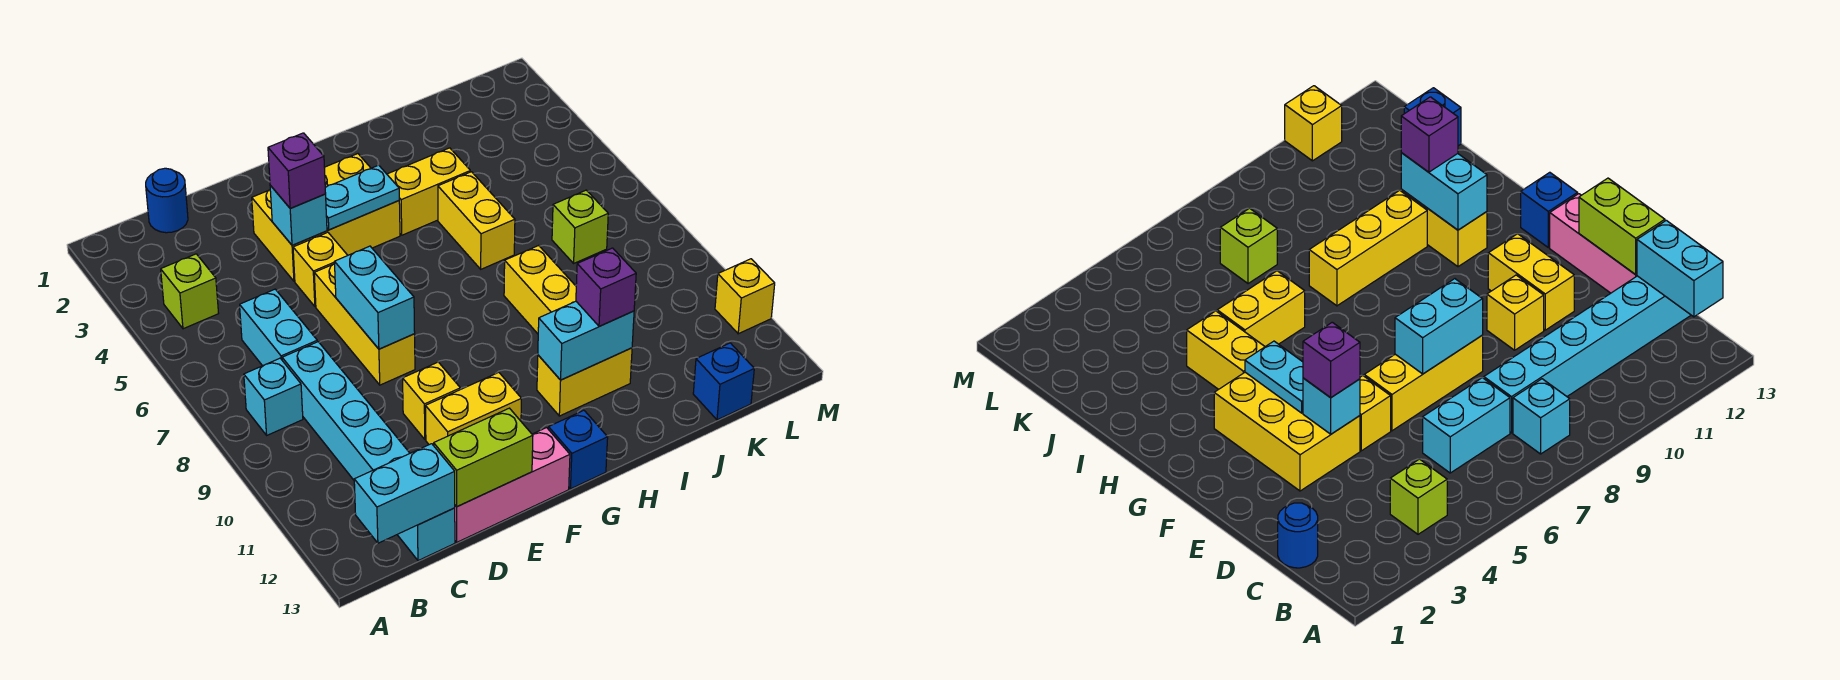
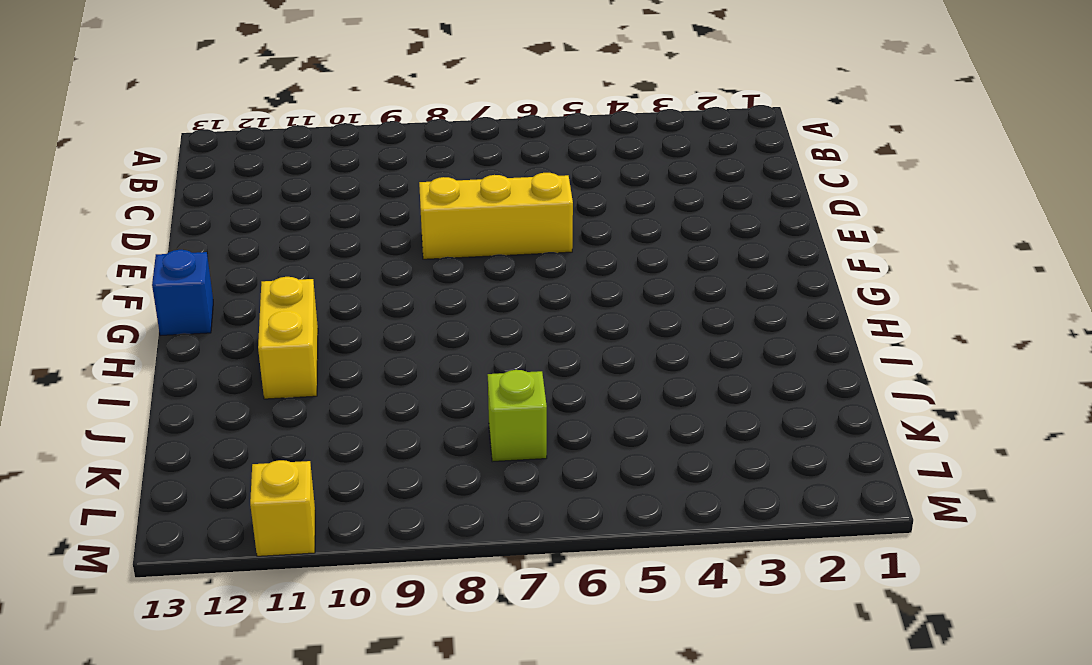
none -> lime brick B4 level 1
none -> cyan brick B8 level 1
none -> blue round brick C1 level 1

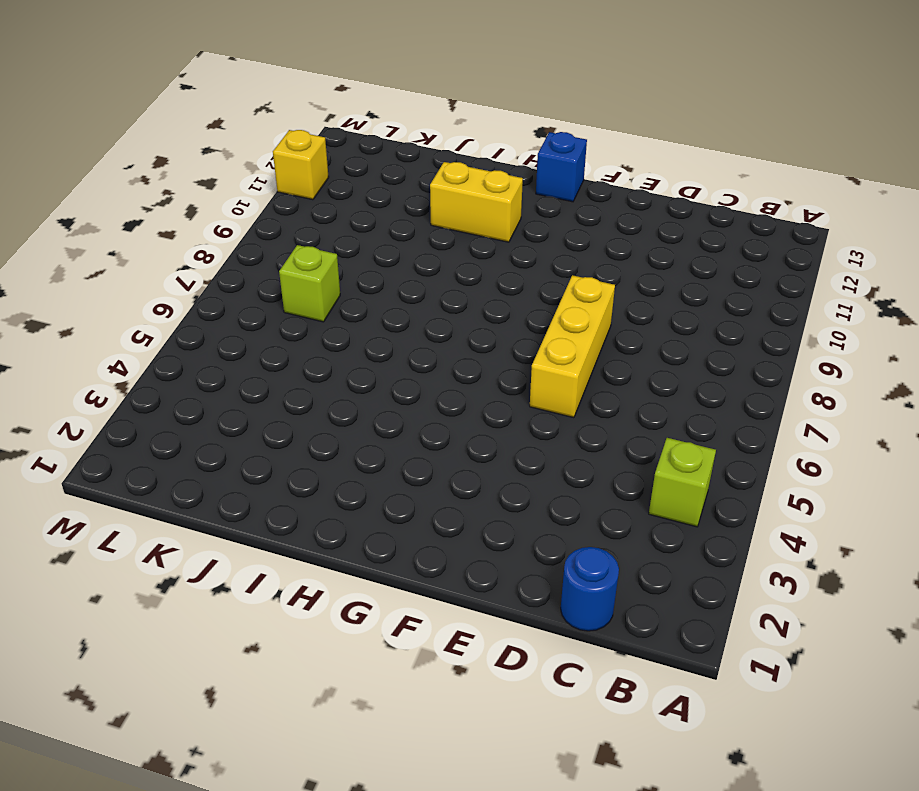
none -> cyan brick B8 level 1
none -> cyan brick C6:C7 level 1
none -> cyan brick C8:C13 level 1

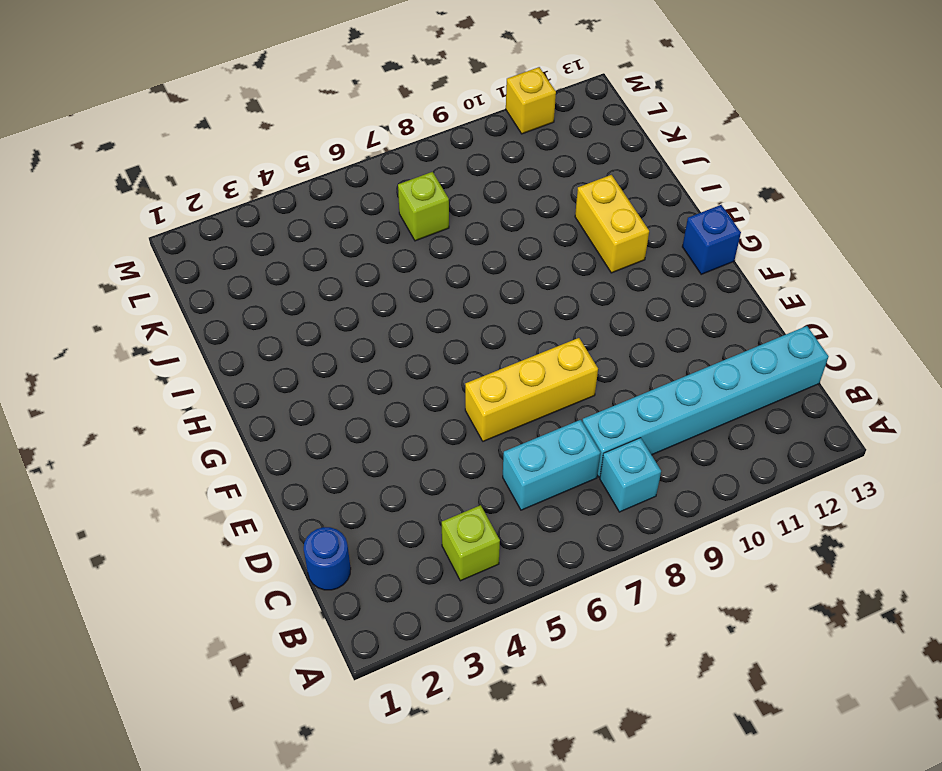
none -> pink brick D13:F13 level 1
none -> yellow brick E3:G4 level 1
none -> yellow brick E5 level 1

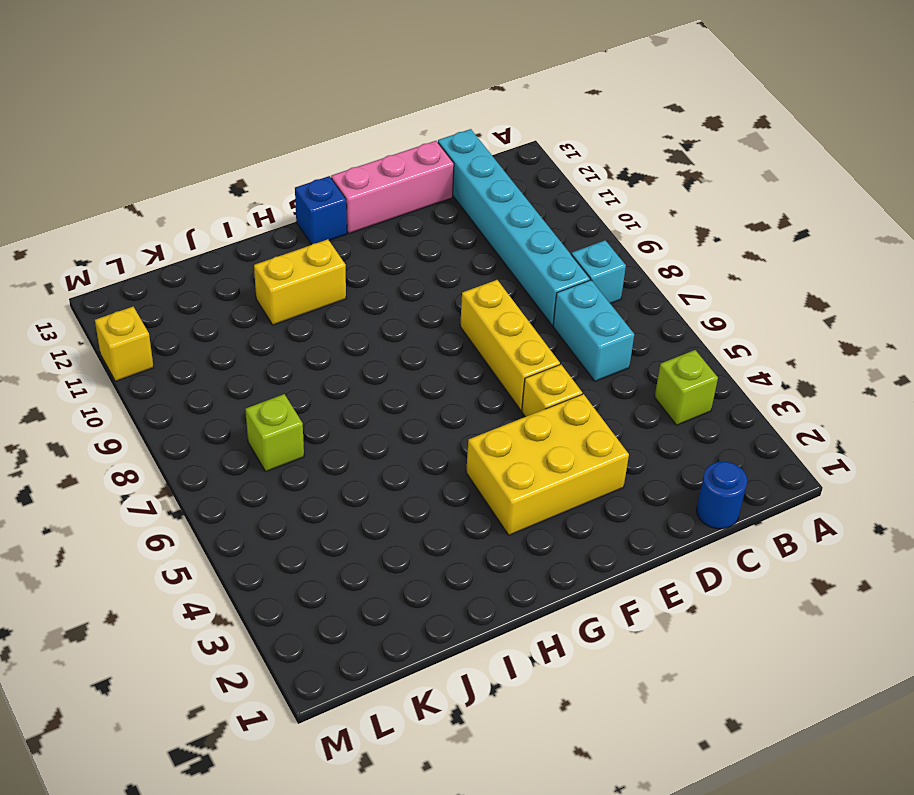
none -> yellow brick E10 level 1
none -> yellow brick E11:F11 level 1
none -> yellow brick H4:I4 level 1

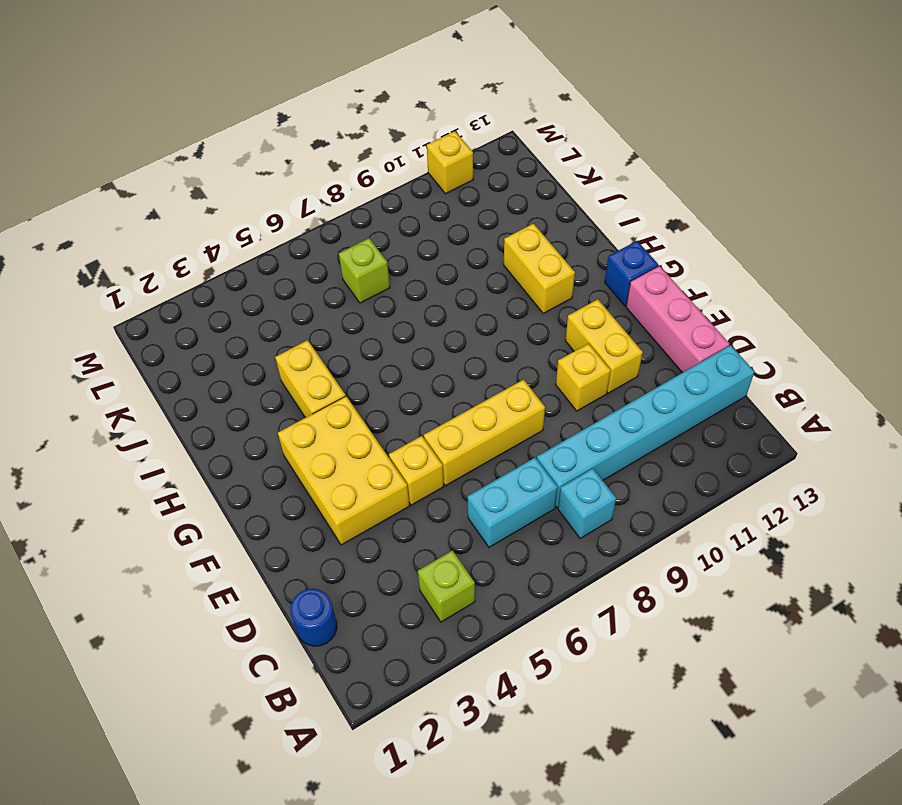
none -> yellow brick I5:I6 level 1
none -> yellow brick I8:I10 level 1
none -> blue brick K13 level 1

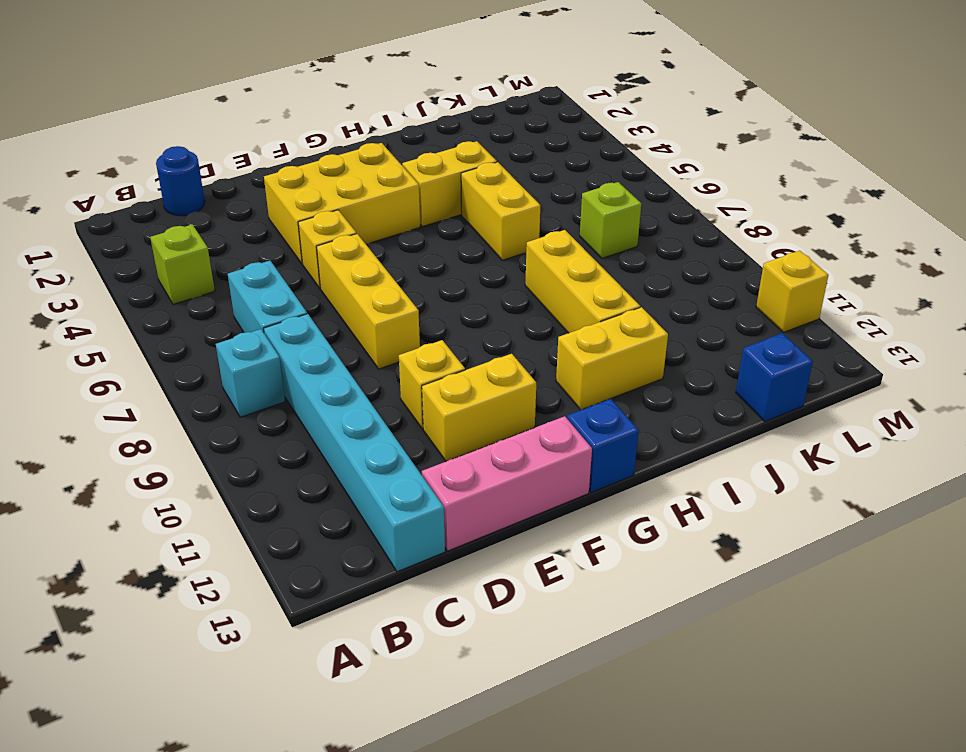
none -> cyan brick B13:C13 level 2
none -> lime brick D13:E13 level 2
none -> cyan brick E4 level 2

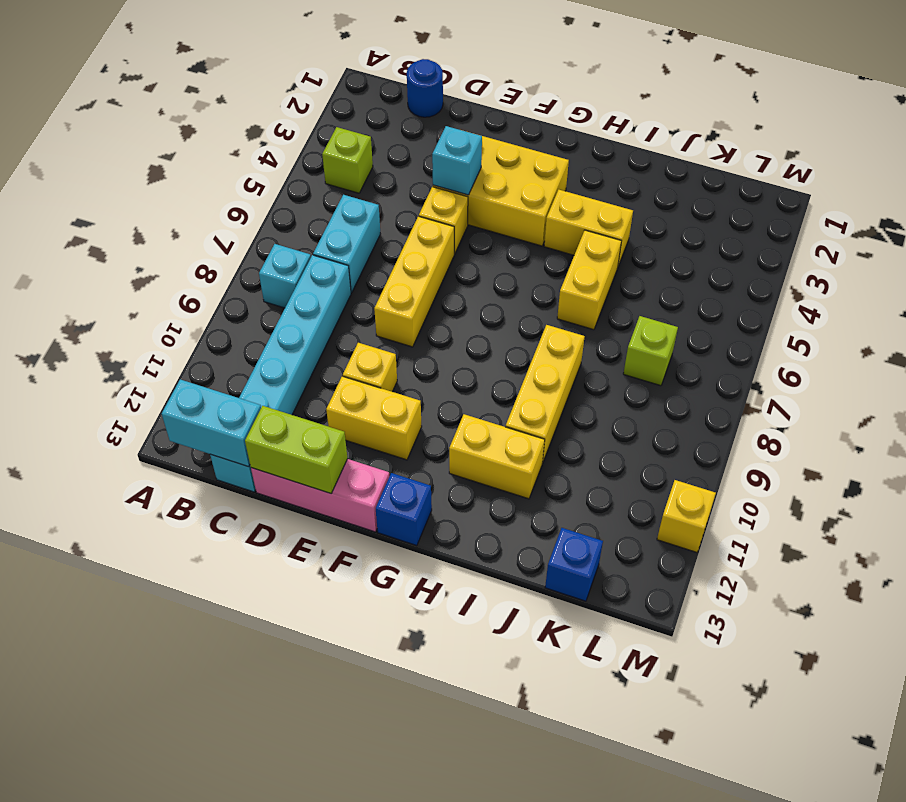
none -> cyan brick E7:E8 level 2
none -> cyan plate F4:G4 level 2
none -> cyan brick H11:I11 level 2

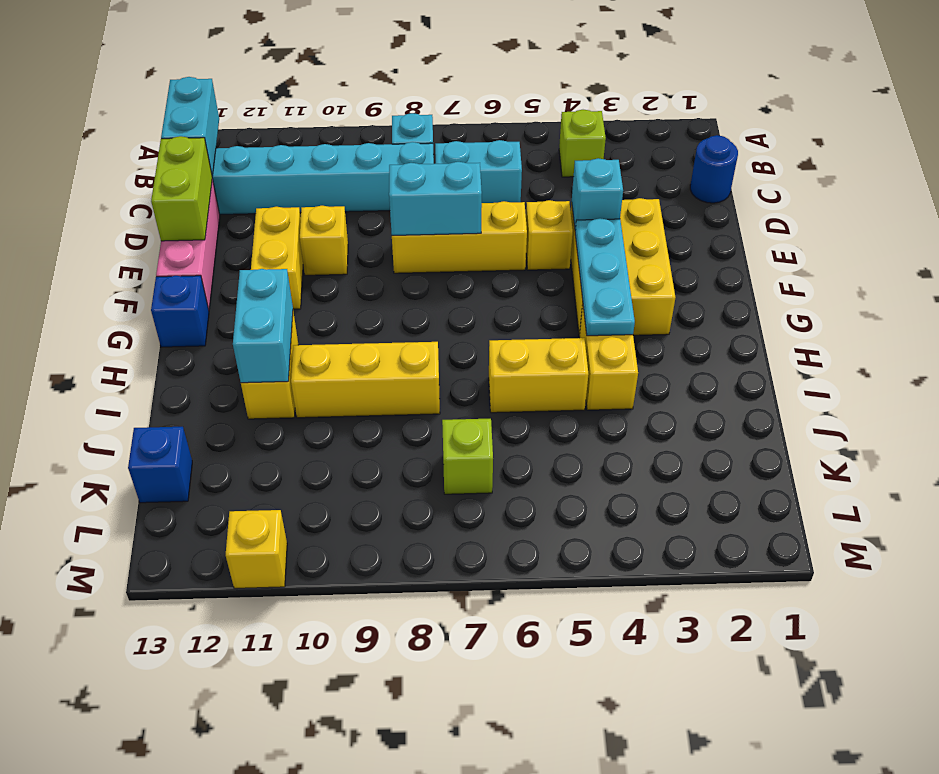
cyan plate F4:H4 level 2 -> cyan plate F4:G4 level 2
none -> purple brick E4 level 3
none -> purple brick I11 level 3

